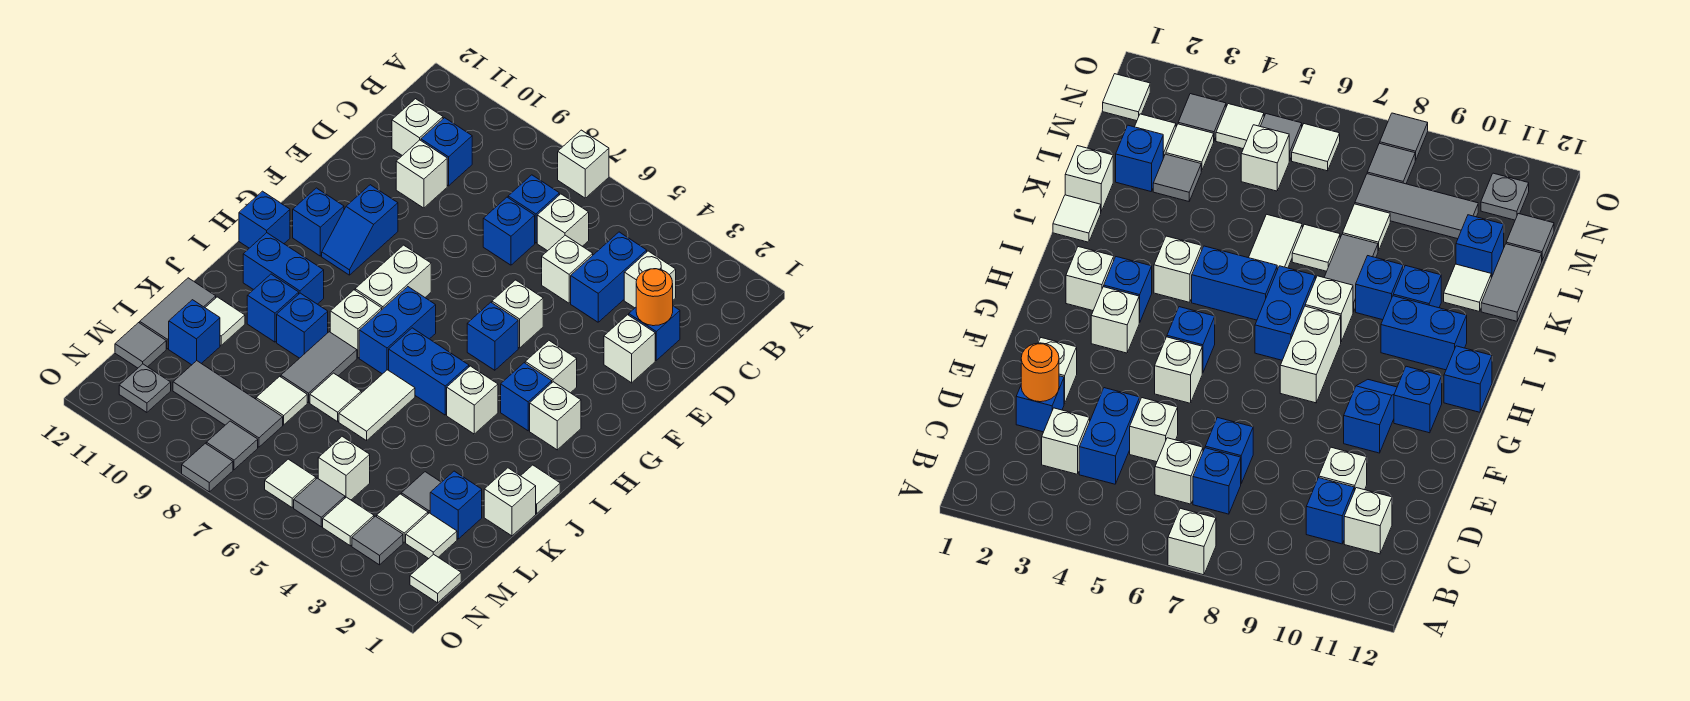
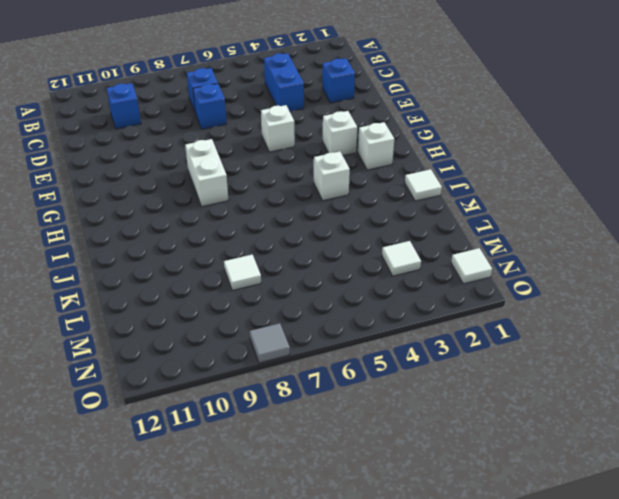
none -> white brick A7 level 1
none -> white brick C3 level 1
none -> white brick C6 level 1
none -> white brick C11 level 1

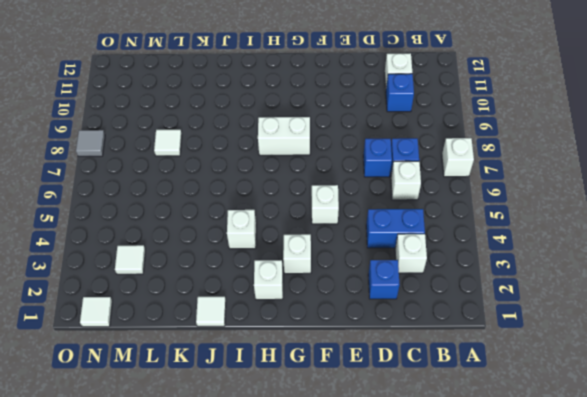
none -> white brick D5 level 1
none -> white brick D10 level 1
none -> white brick E2 level 1
none -> blue slope F10:G10 level 1 top F

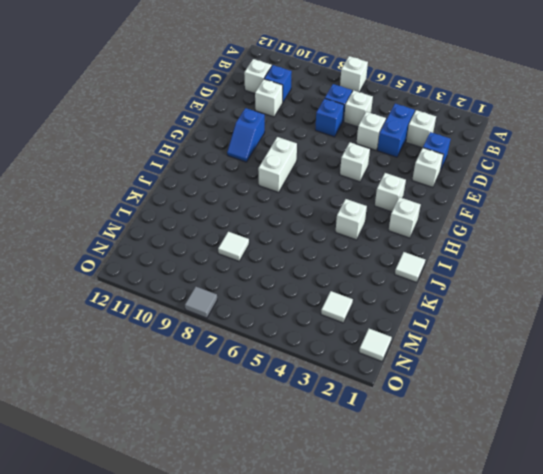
none -> blue brick G5 level 1
none -> blue brick G11 level 1
none -> blue brick H3 level 1
none -> blue brick H7:I7 level 1

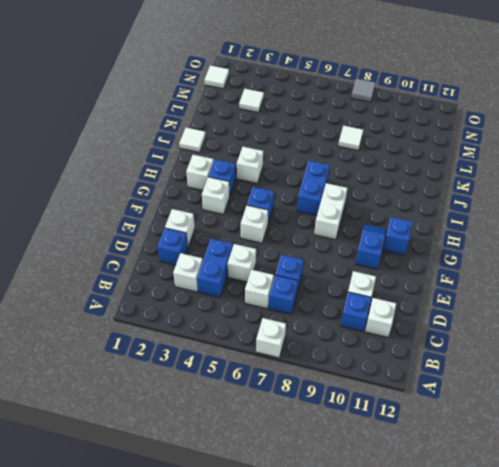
none -> blue brick H12 level 1
none -> blue brick I5:I6 level 1
none -> white brick I8 level 1
none -> blue brick I10:I11 level 1

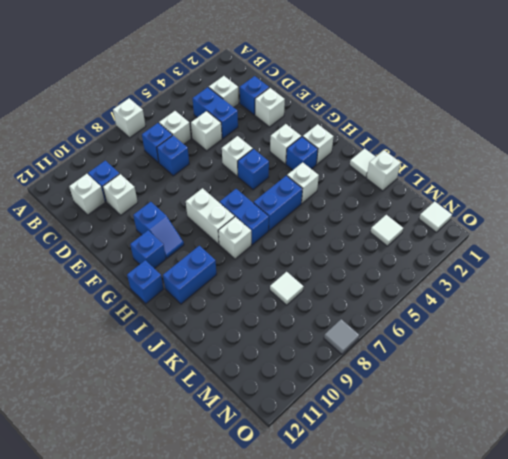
none -> white tile J6:K6 level 1
none -> grey tile J8:K8 level 1
none -> blue brick J9 level 1
none -> blue brick J10 level 1

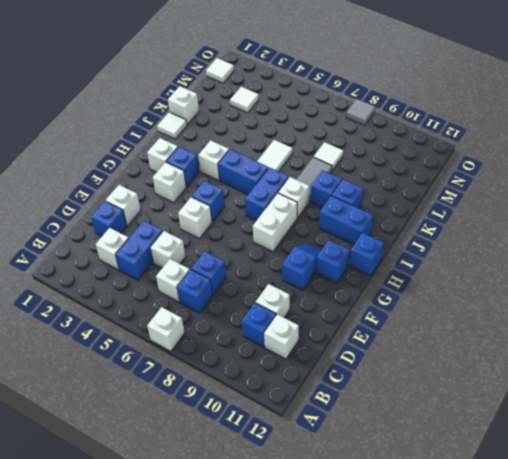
none -> white tile K7 level 1
none -> white tile K11 level 1
none -> grey tile K12:L12 level 1
none -> blue brick L2 level 1

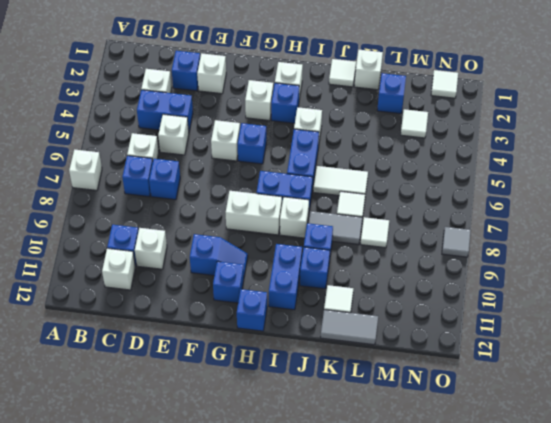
none -> grey tile L3 level 1
none -> blue brick L11 level 1
none -> white tile M2 level 1
none -> white brick M5 level 1

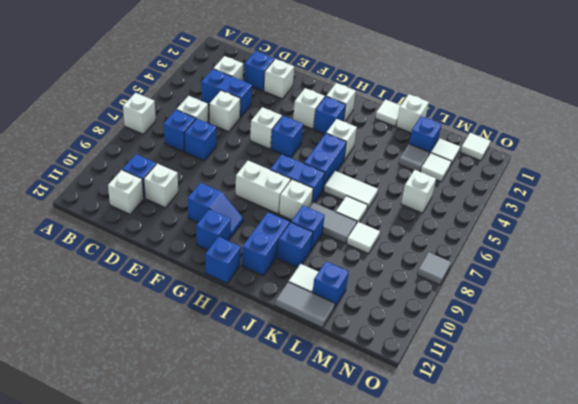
none -> grey tile M8:M10 level 1
none -> grey tile M12 level 1
none -> grey tile N3 level 1
none -> white tile N4 level 1

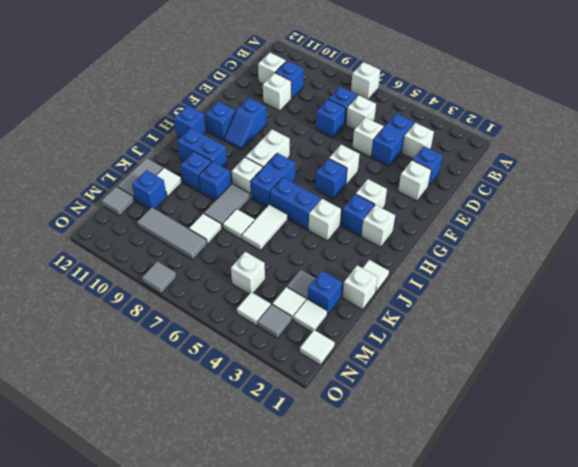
none -> grey tile N5 level 1
none -> white tile N6 level 1
none -> grey tile N8 level 1
none -> grey plate N11 level 1

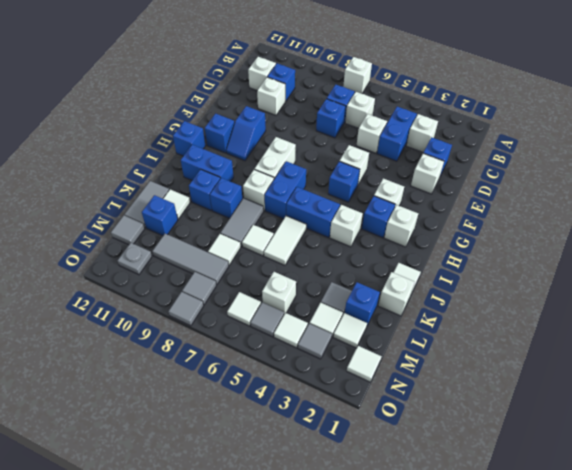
none -> orange round brick D2 level 2

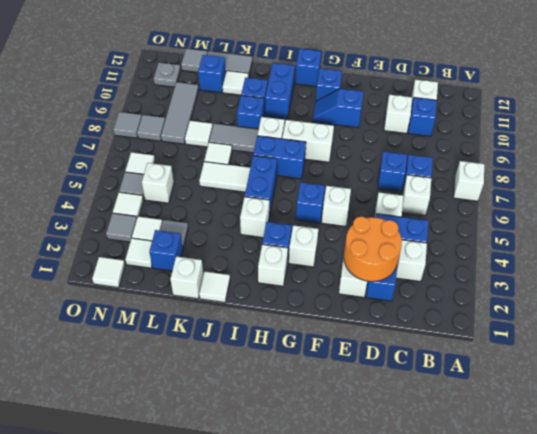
orange round brick D2:E3 level 2 -> orange round brick D2 level 2

